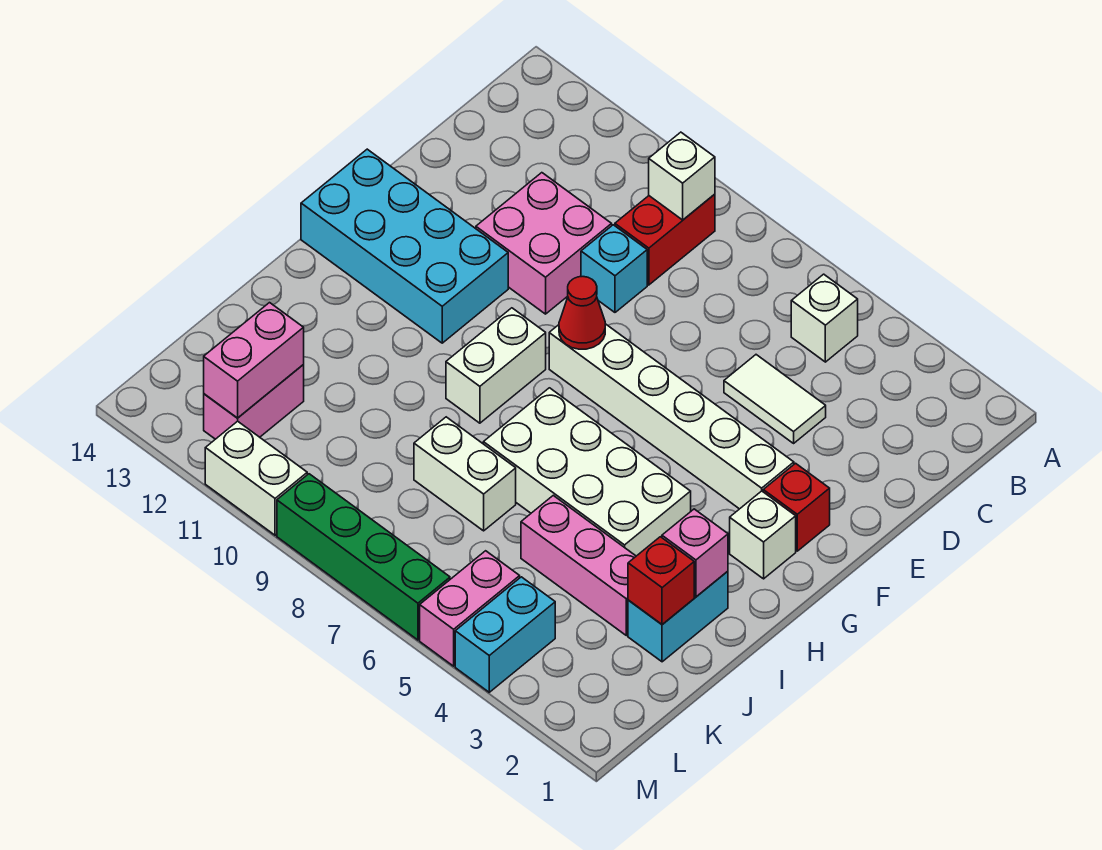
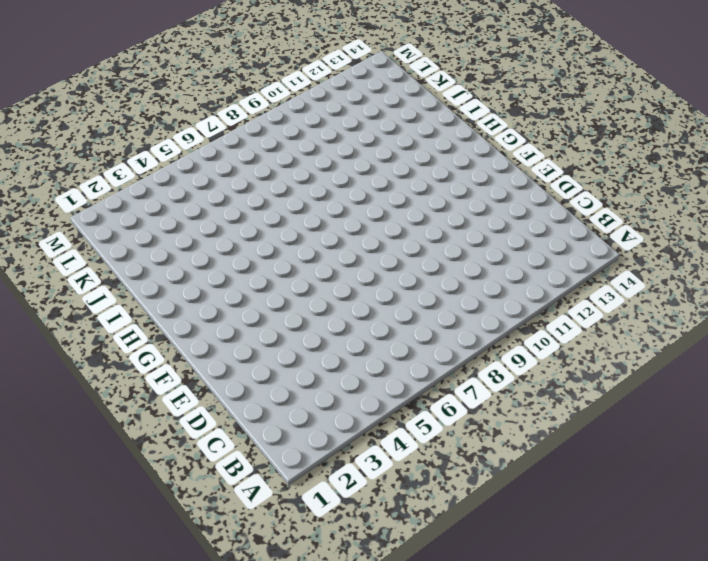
none -> white brick B5 level 1
none -> red brick B9:C9 level 1
none -> white tile D4:D5 level 1

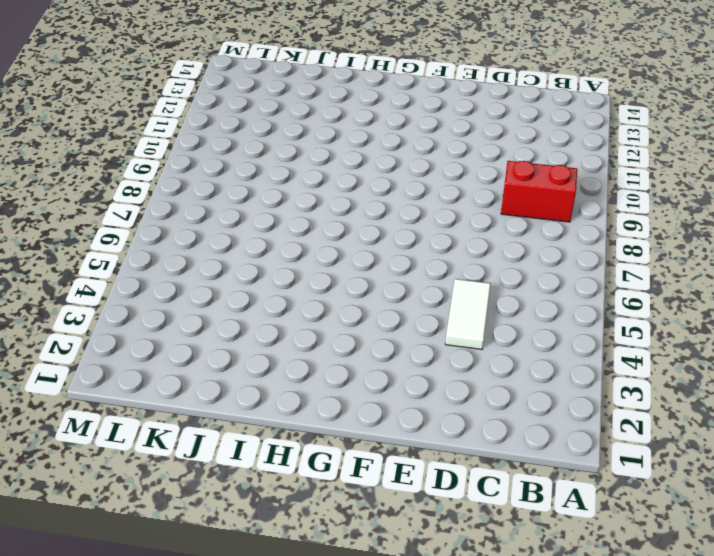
none -> white brick B5 level 1
none -> cyan brick D9 level 1
none -> pink brick D10:E11 level 1

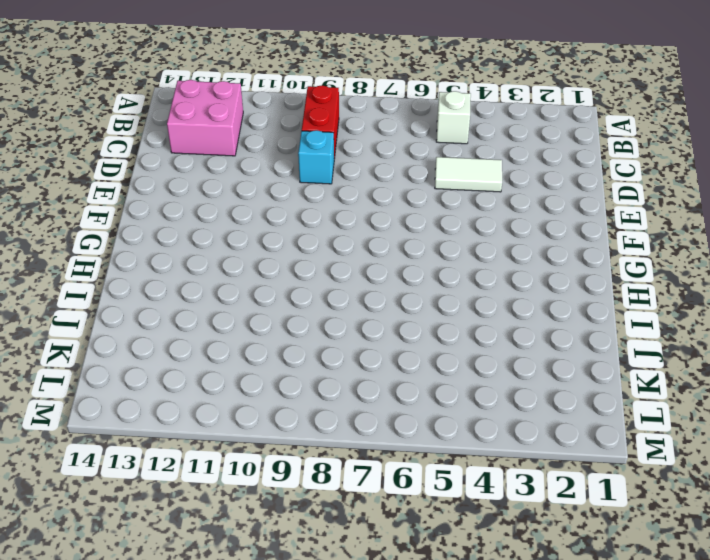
pink brick B12:C13 level 1 -> pink brick D10:E11 level 1
none -> red brick F2 level 1
none -> white brick F3:F8 level 1
none -> cyan brick F11:G14 level 1

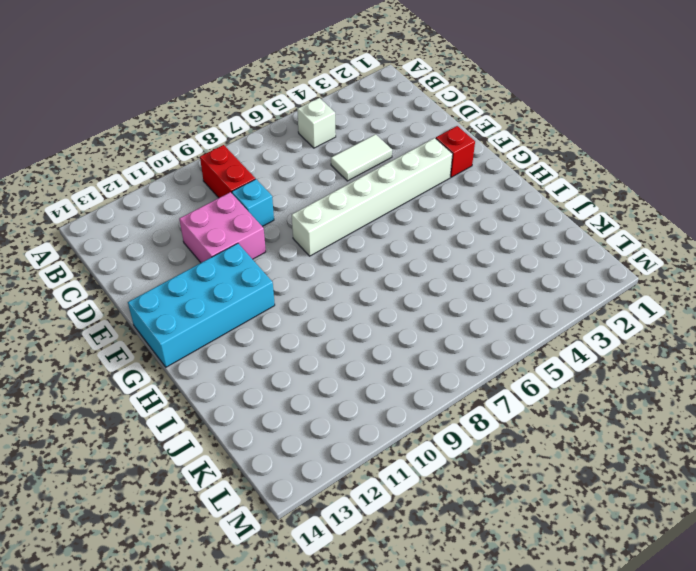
none -> white brick G2 level 1
none -> white brick G9:H9 level 1
none -> white brick H4:I7 level 1

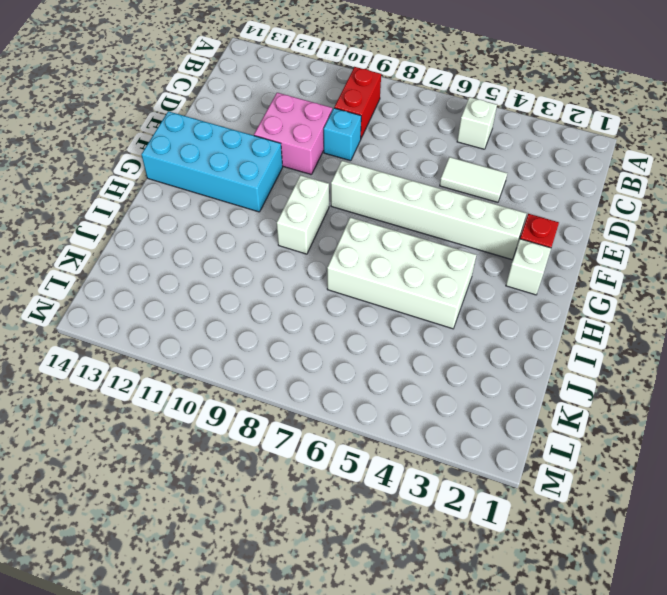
none -> cyan brick I2:J2 level 1
none -> pink brick J3:J5 level 1
none -> white brick J7:J8 level 1

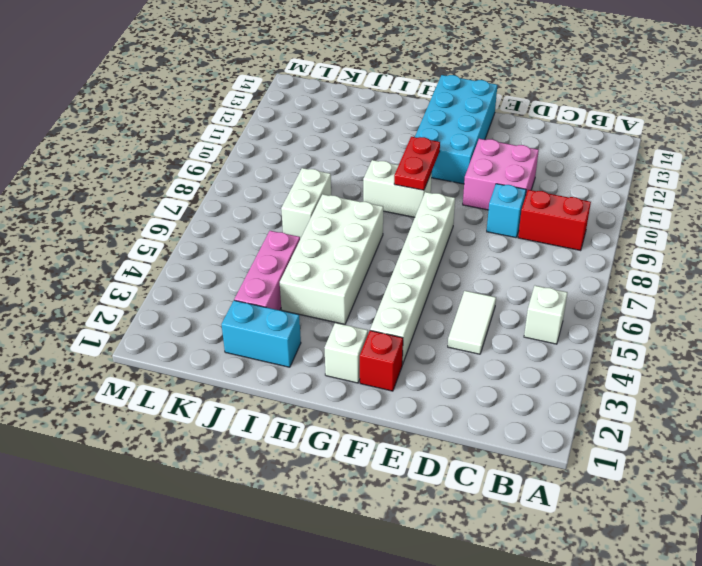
red plate G9:G10 level 2 -> none
none -> pink brick K12:L12 level 1
none -> cyan brick L4:M4 level 1
none -> pink brick L5:M5 level 1

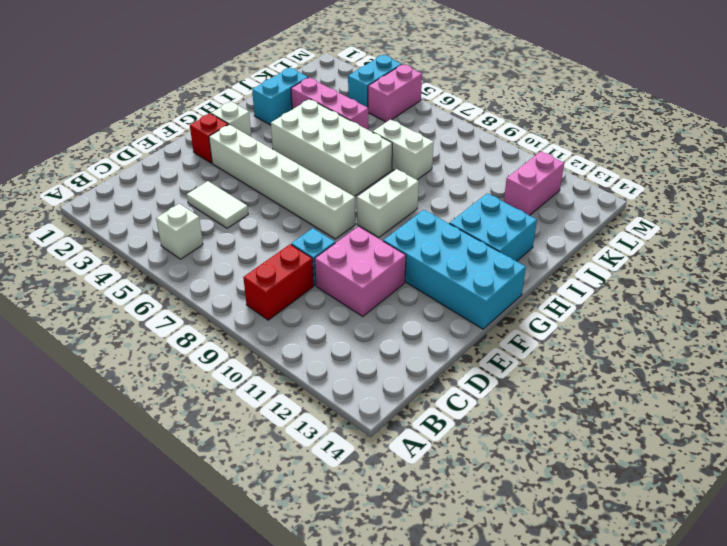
cyan brick H12:I13 level 1 -> none
none -> green brick M6:M9 level 1
none -> white brick M10:M11 level 1
none -> white brick B9 level 2

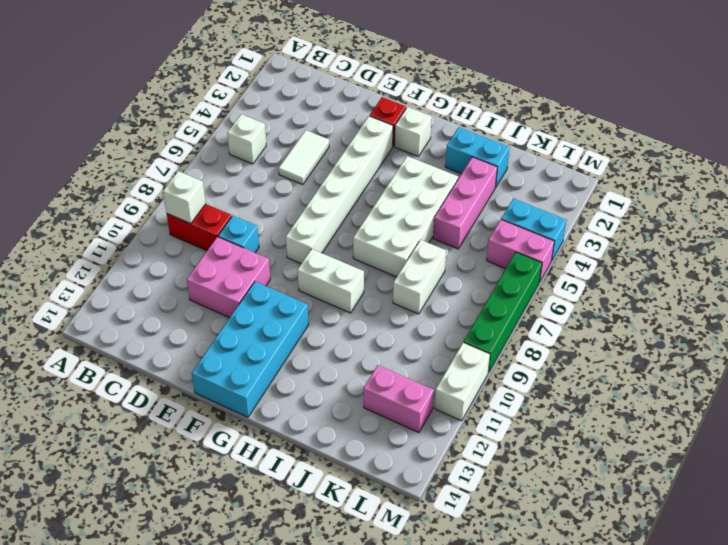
none -> red cone F8 level 2
none -> pink brick I2 level 2
none -> red brick J2 level 2

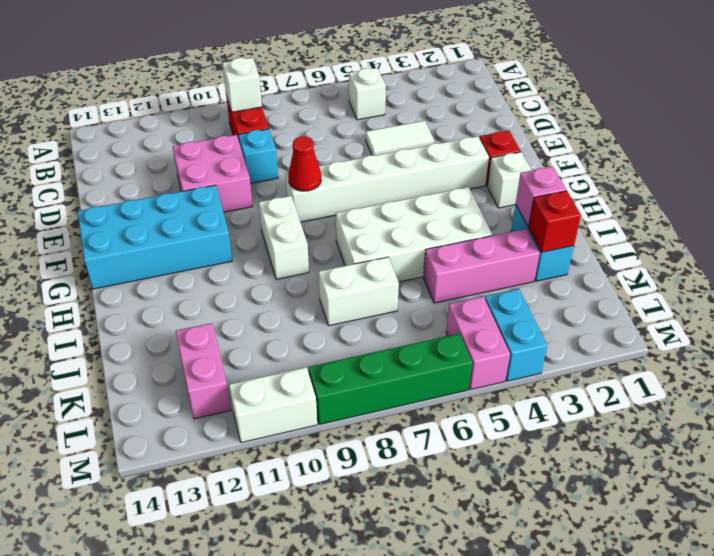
none -> pink brick K12:L12 level 2

